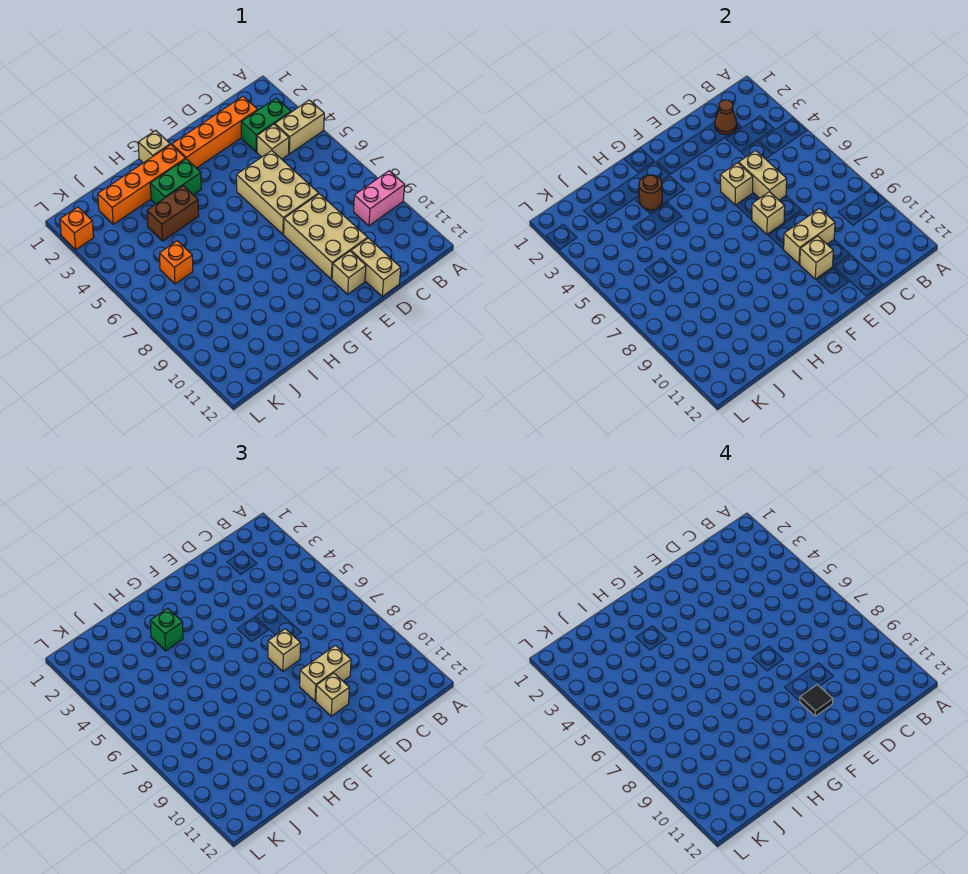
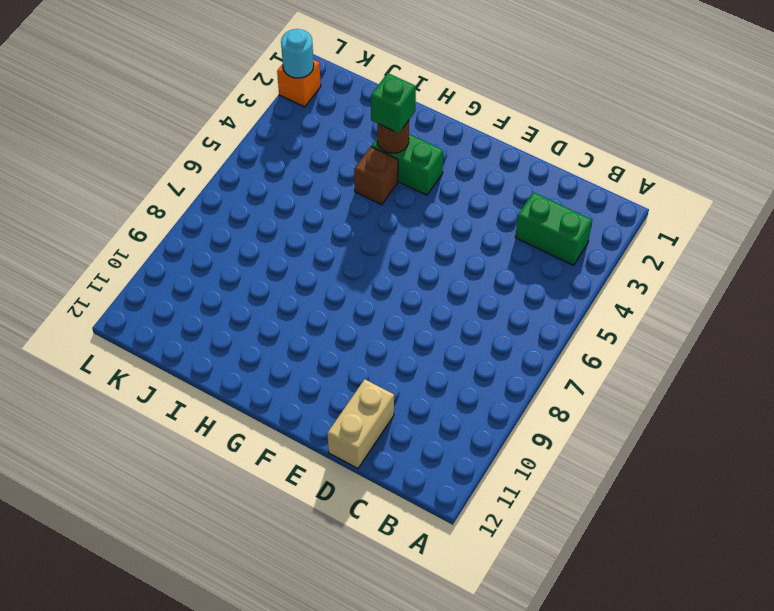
brown brick H4 level 1 -> brown brick H4:I4 level 1
cyan round brick L2 level 2 -> none
none -> tan brick A4:B4 level 1
none -> pink brick A9:B9 level 1
none -> orange brick C2:F2 level 1

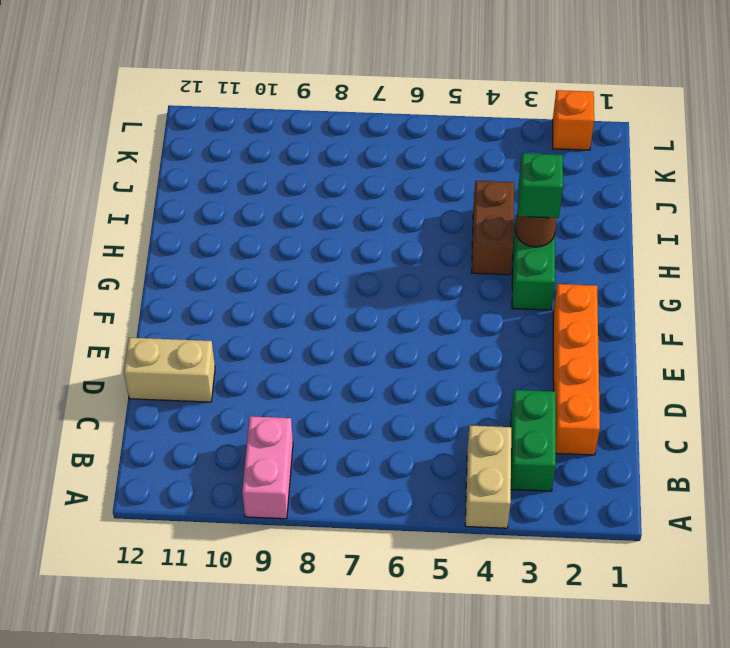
none -> tan brick C4 level 1
none -> tan brick D5:E7 level 1
none -> tan brick D8:E10 level 1

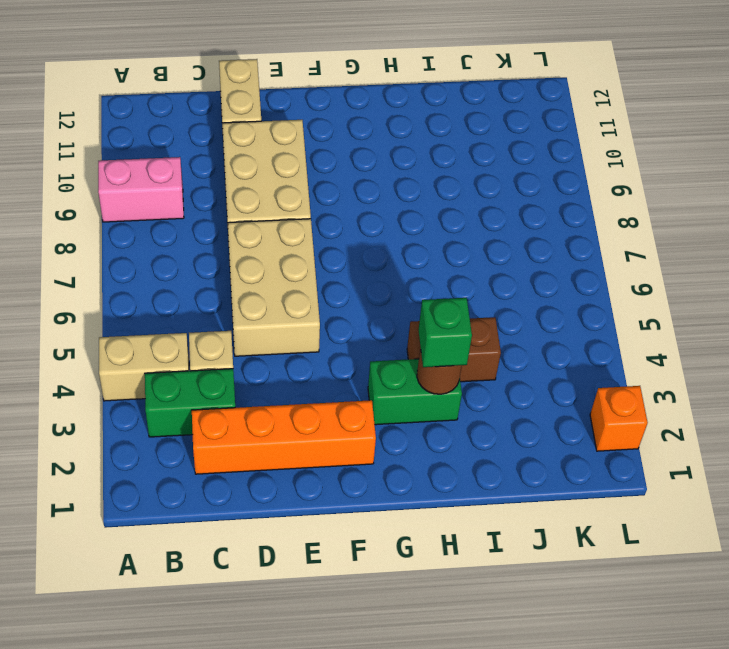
none -> tan brick E11 level 1
none -> tan brick G1 level 1
none -> orange brick G2:J2 level 1

